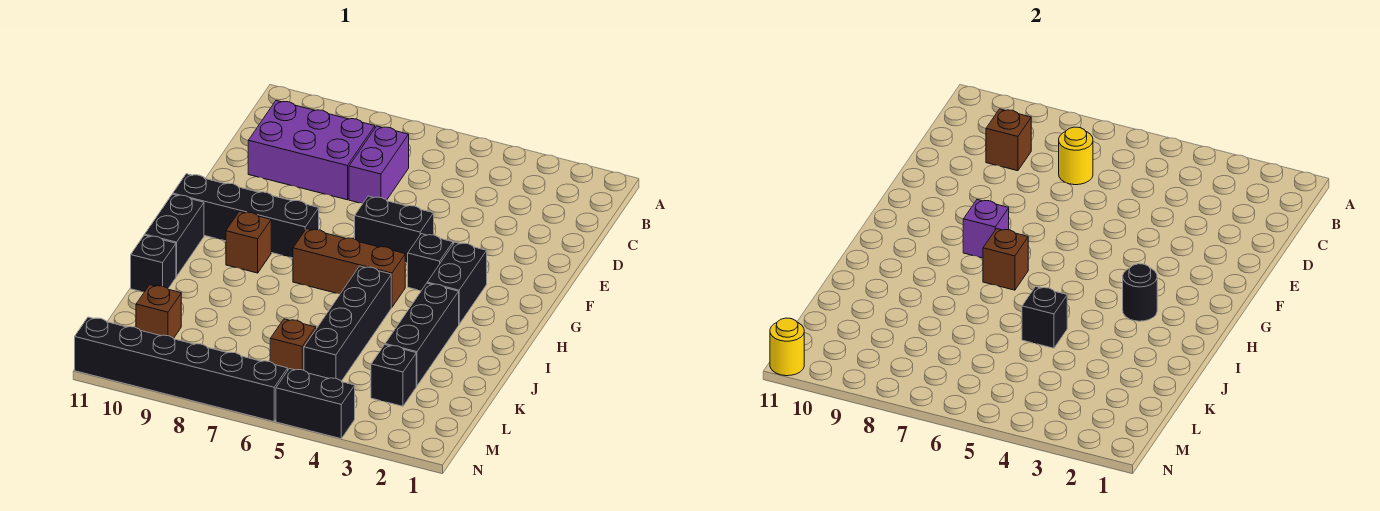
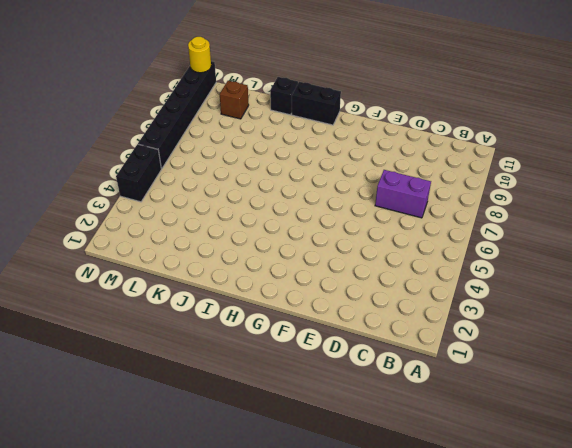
none -> purple brick C8:D10 level 1
none -> black brick F5:F6 level 1
none -> black brick G3:H3 level 1

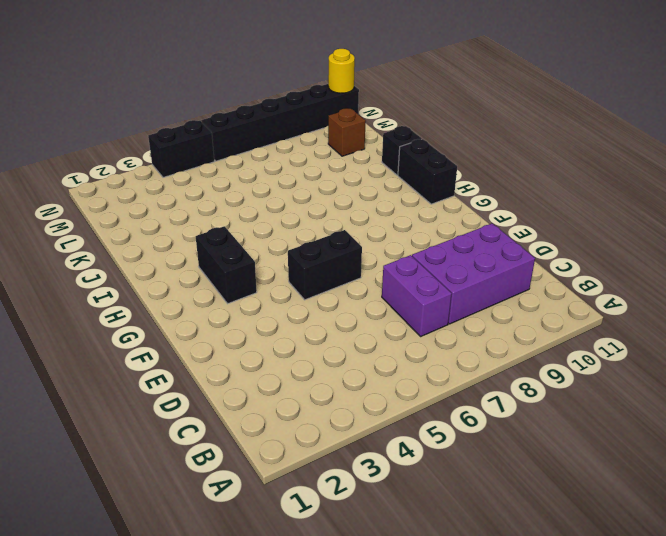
none -> black brick G4 level 1
none -> black brick G8:G11 level 1
none -> brown brick H5:H7 level 1

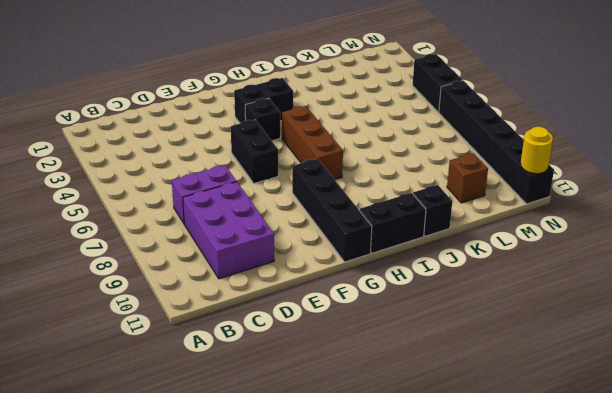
none -> brown brick H9 level 1
none -> black brick I3:K3 level 1
none -> black brick I5:L5 level 1

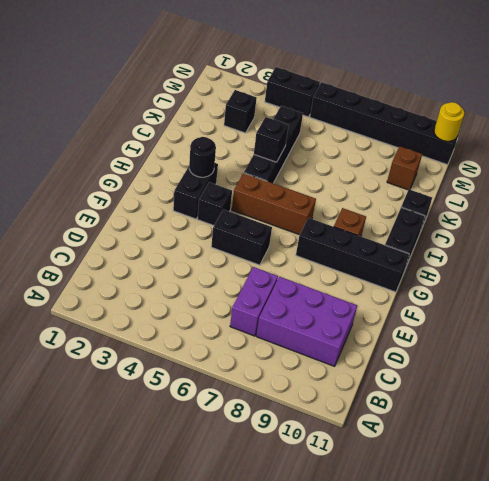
none -> black brick I3:K3 level 1
none -> brown brick L6 level 1
none -> yellow round brick C7 level 2

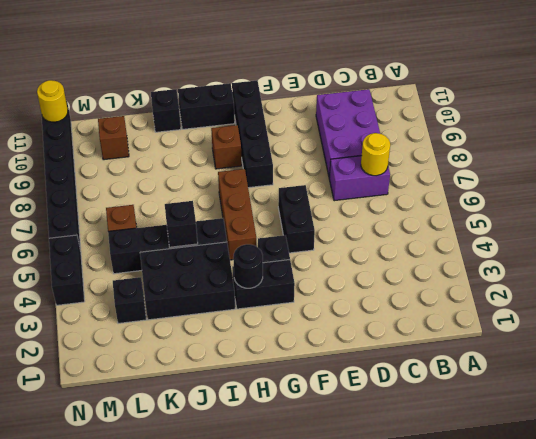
black brick I3:K4 level 1 -> black brick I3:K3 level 1
none -> brown brick C9 level 2
none -> purple brick G8 level 2
none -> brown brick H7 level 2

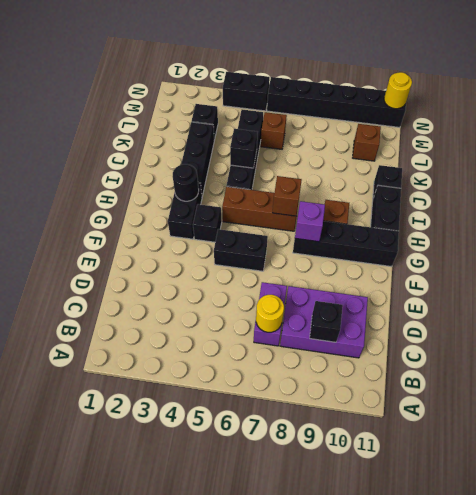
black brick C9 level 2 -> brown brick C9 level 2

